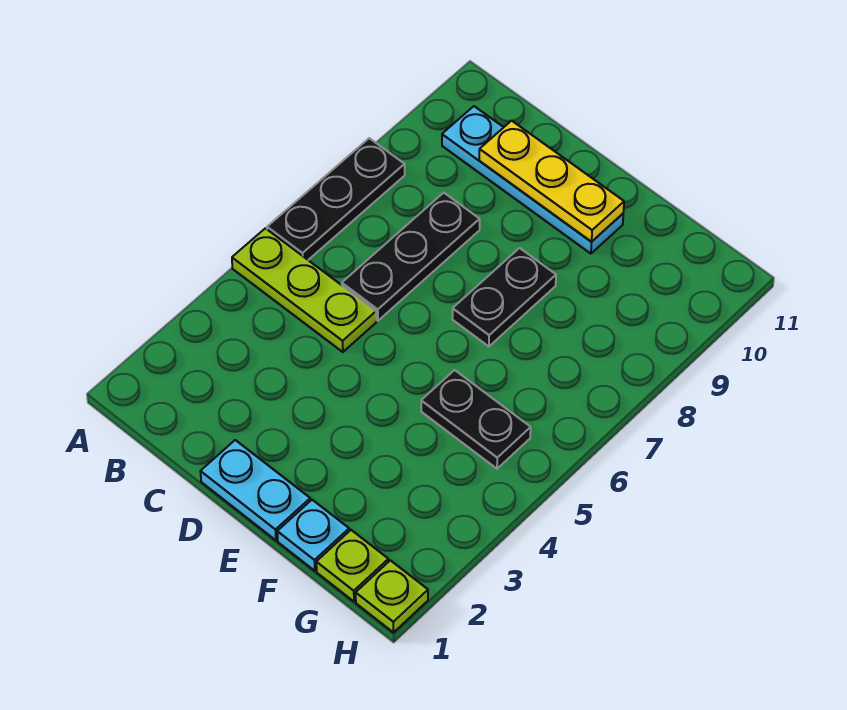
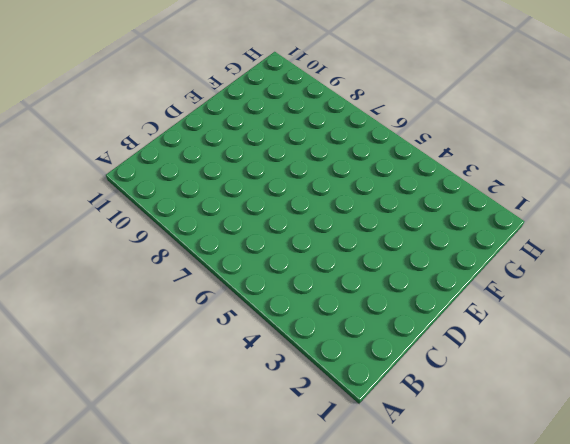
none -> lime plate A5:C5 level 1
none -> black plate A6:A8 level 1

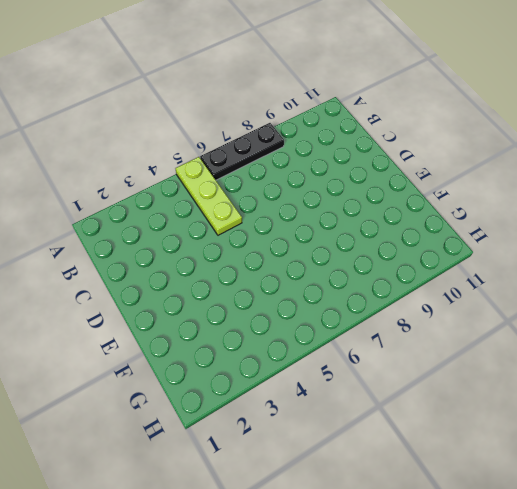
none -> cyan plate B10:E10 level 1
none -> black plate C6:C8 level 1

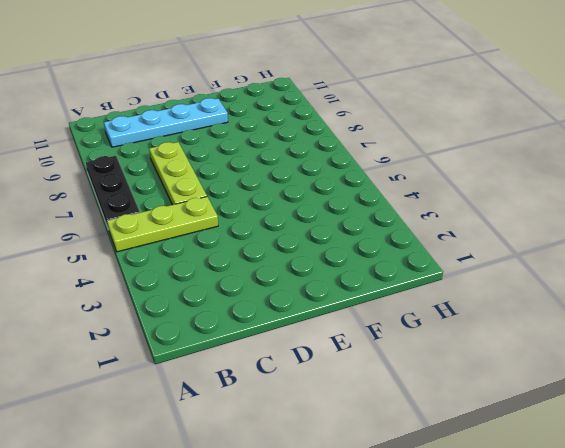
lime plate C6:C8 level 1 -> black plate C6:C8 level 1
none -> cyan plate D1:E1 level 1
none -> black plate E7:E8 level 1

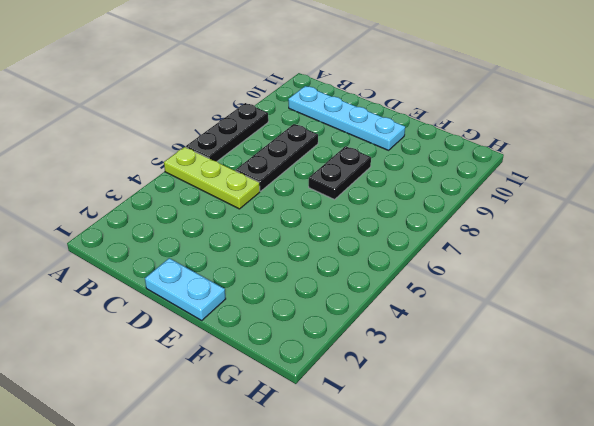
none -> cyan plate F1 level 1
none -> black plate F5:G5 level 1

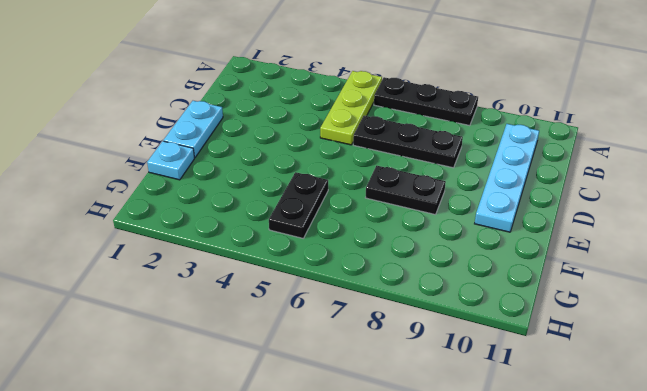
none -> lime plate G1 level 1
none -> lime plate H1 level 1

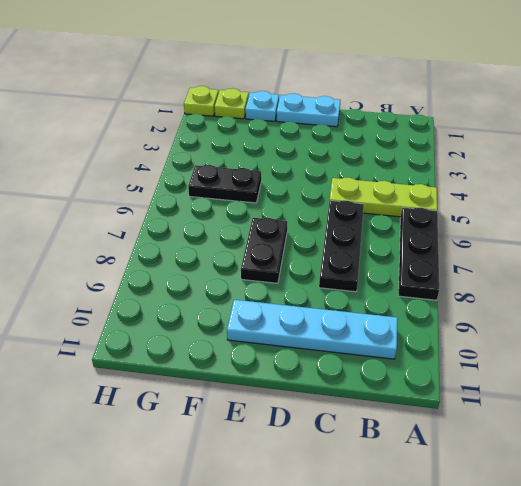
none -> yellow plate C10:E10 level 2

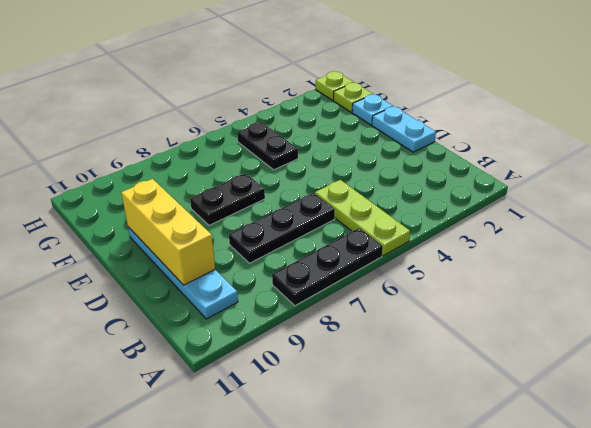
yellow brick C10:E10 level 2 -> yellow plate C10:E10 level 2

